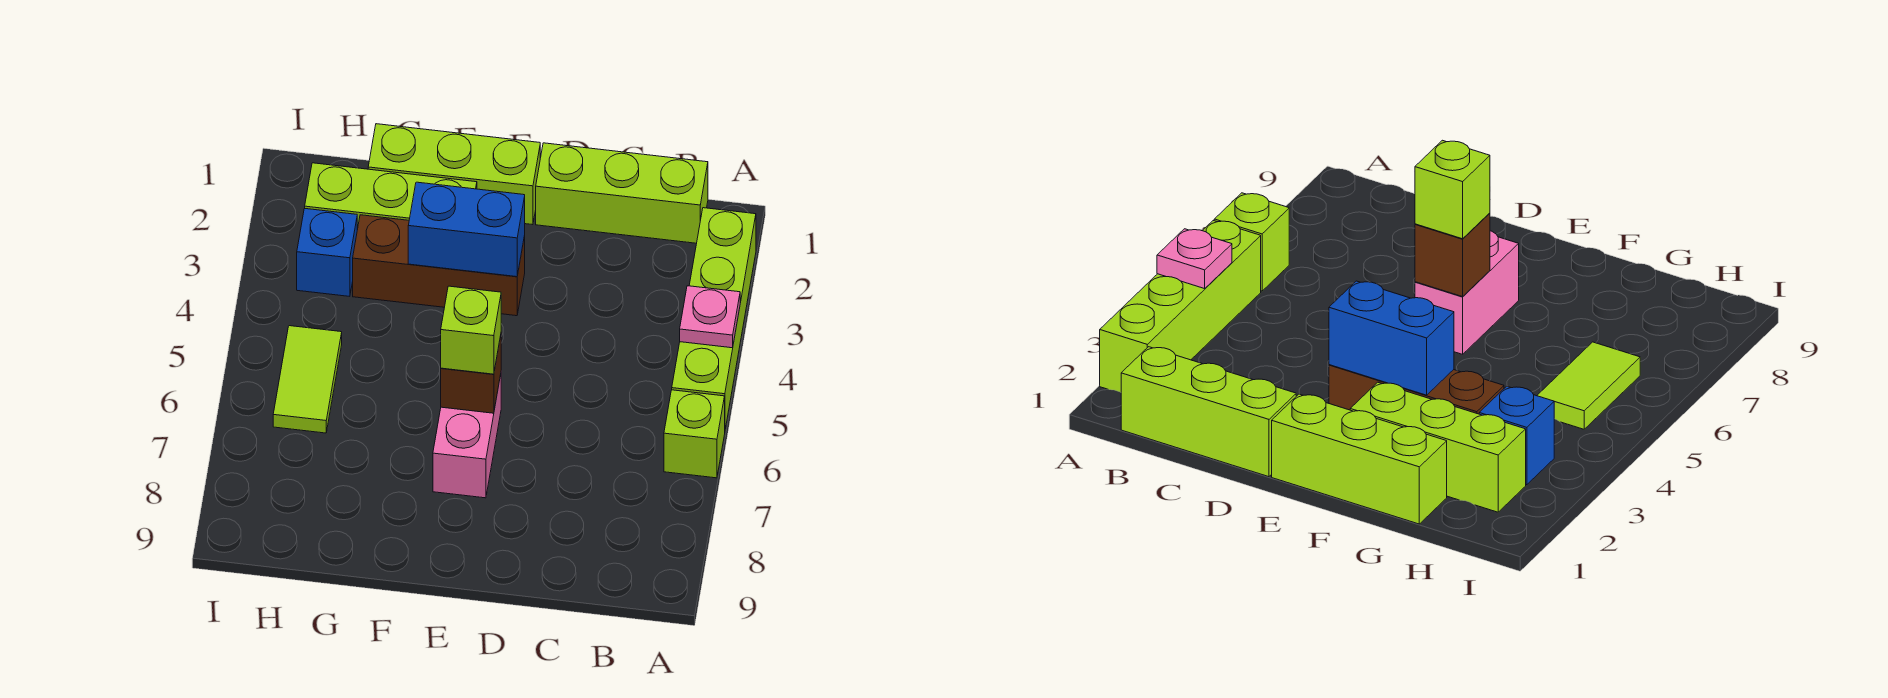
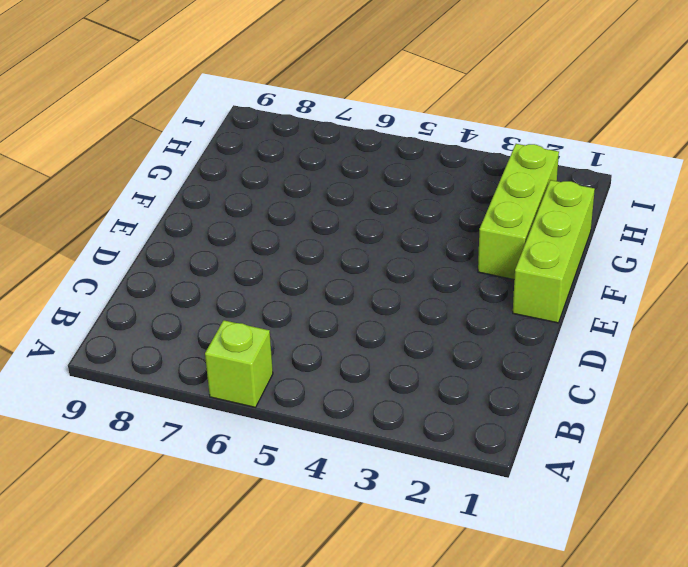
none -> lime brick A2:A5 level 1
none -> lime brick B1:D1 level 1
none -> brown brick E3:G3 level 1

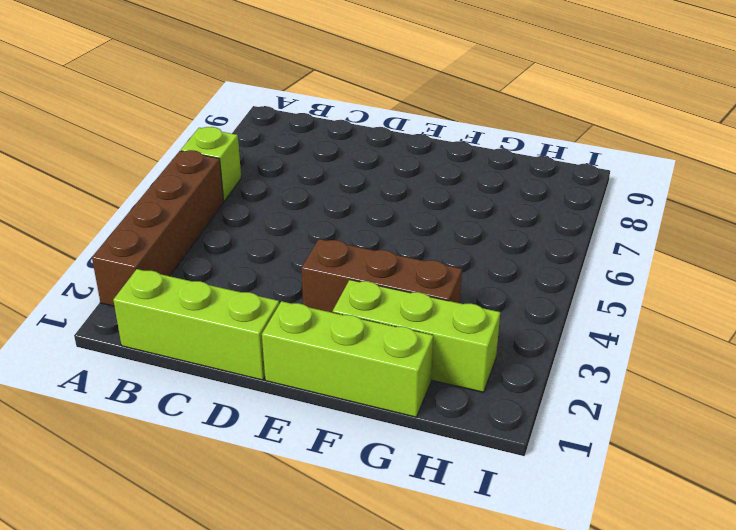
brown brick A2:A5 level 1 -> lime brick A2:A5 level 1
none -> pink brick E6:E7 level 1
none -> blue brick H3 level 1
none -> lime tile H5:H6 level 1

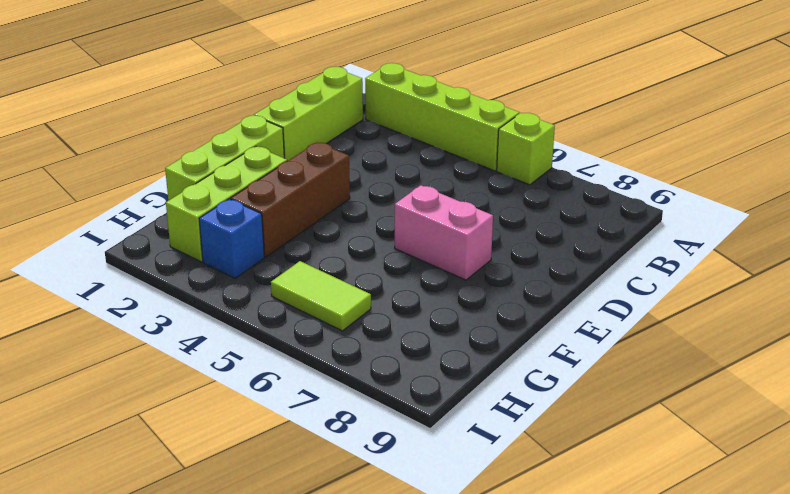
none -> pink plate A4 level 2
none -> blue brick E3:F3 level 2
none -> brown brick E6 level 2

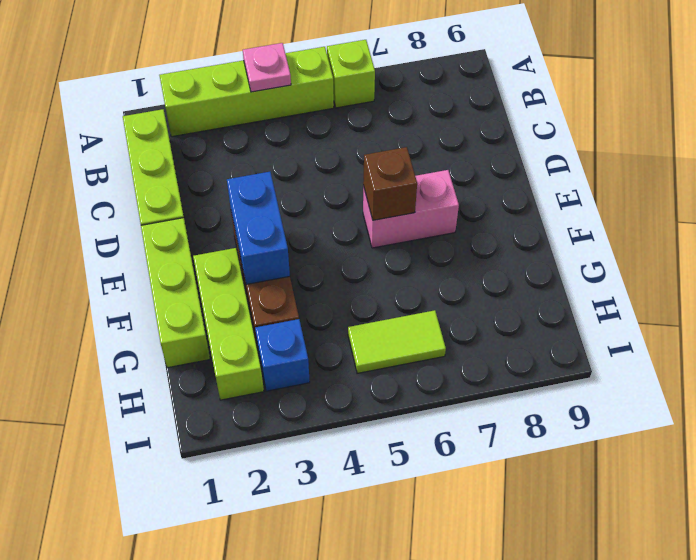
none -> lime brick E6 level 3

